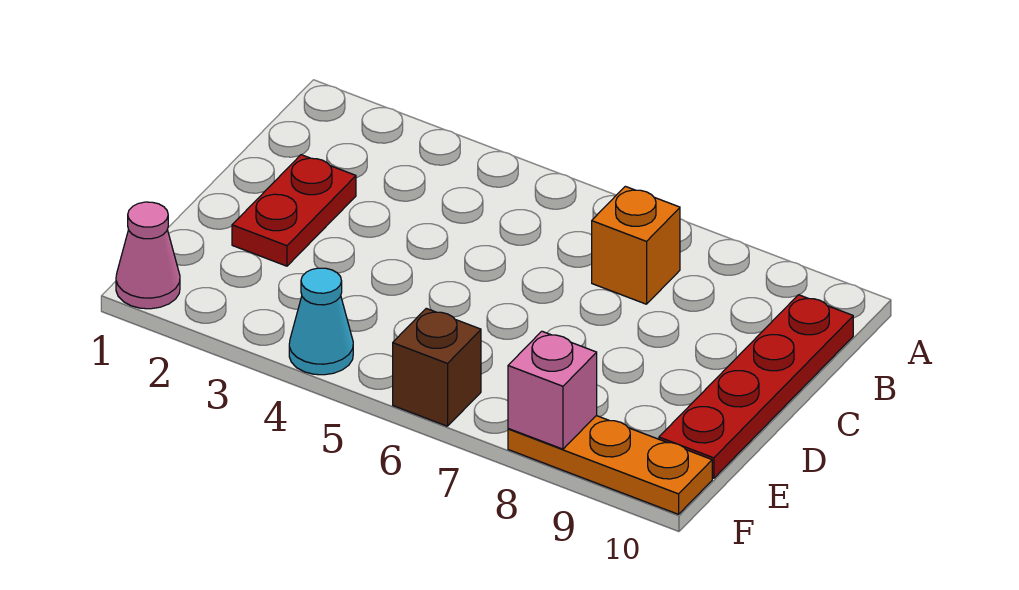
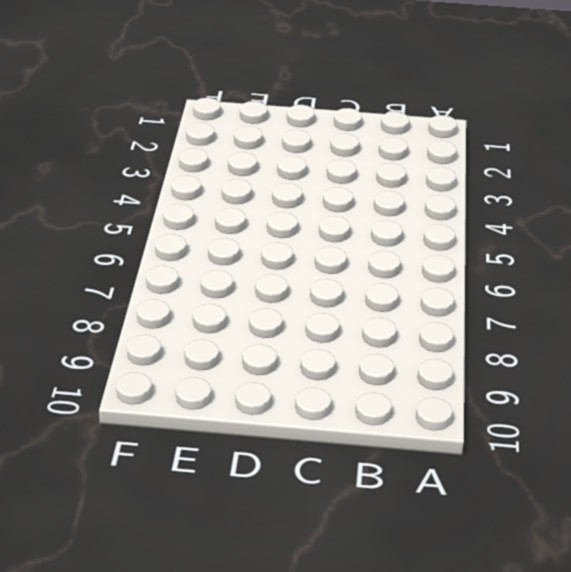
none -> orange brick B7 level 1
none -> red plate B10:E10 level 1

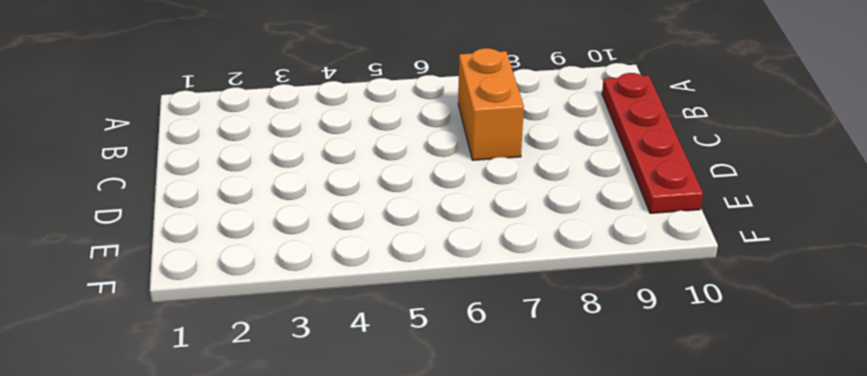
orange brick B7:C7 level 1 -> orange brick B7 level 1
none -> red plate C2:D2 level 1
none -> pink cone F1 level 1

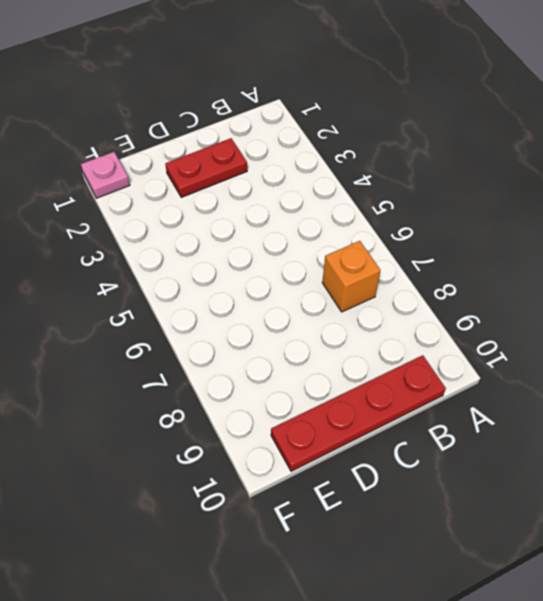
pink plate F1 level 1 -> pink cone F1 level 1
none -> cyan cone F4 level 1
none -> brown brick F6 level 1

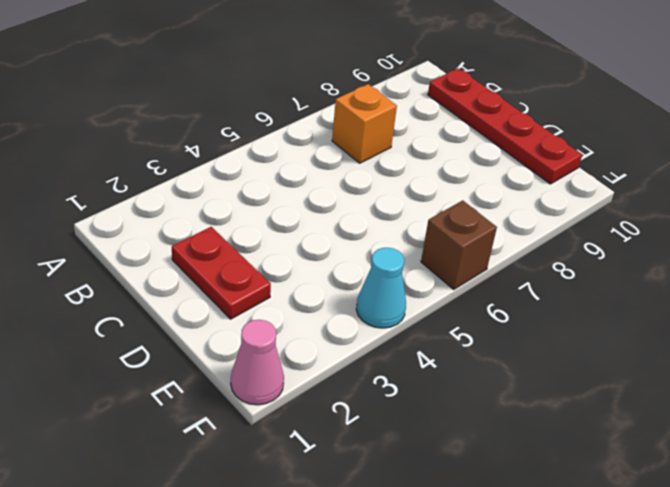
none -> orange plate F8:F10 level 1
none -> pink brick F8 level 2

